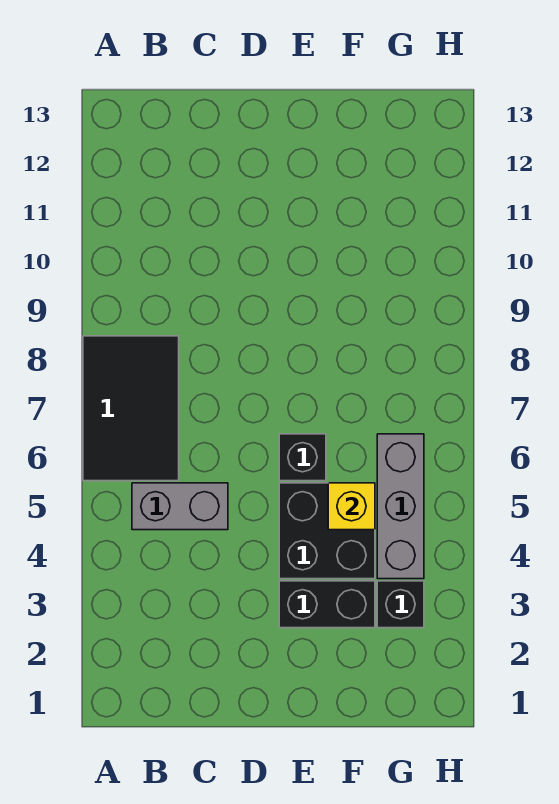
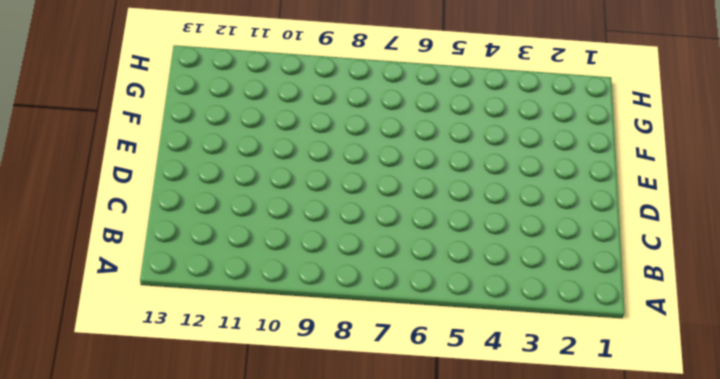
none -> black tile A6:B8 level 1
none -> grey brick B5:C5 level 1

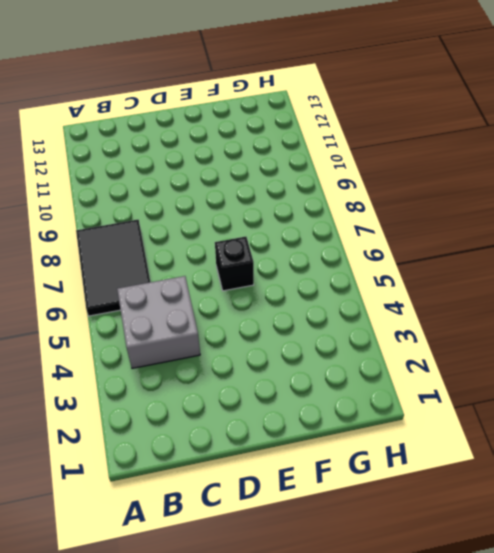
grey brick B4:C5 level 1 -> grey brick B5:C5 level 1
none -> black brick E3:F3 level 1
none -> black brick E4:F5 level 1

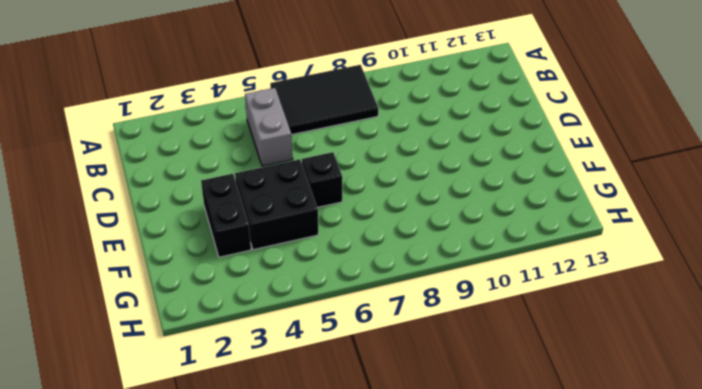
none -> black brick G3 level 1
none -> grey brick G4:G6 level 1

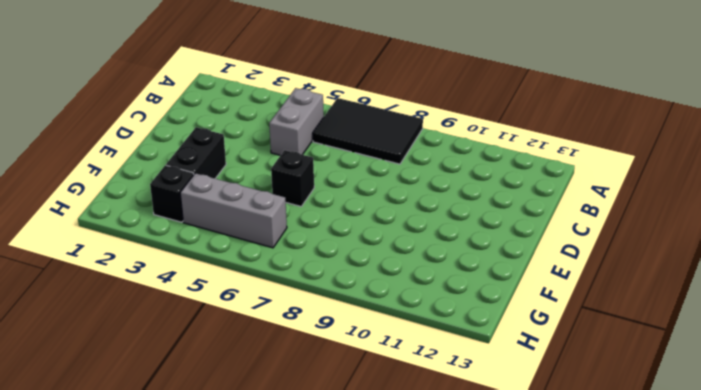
none -> black brick E4:F5 level 1
none -> yellow brick F5 level 2

